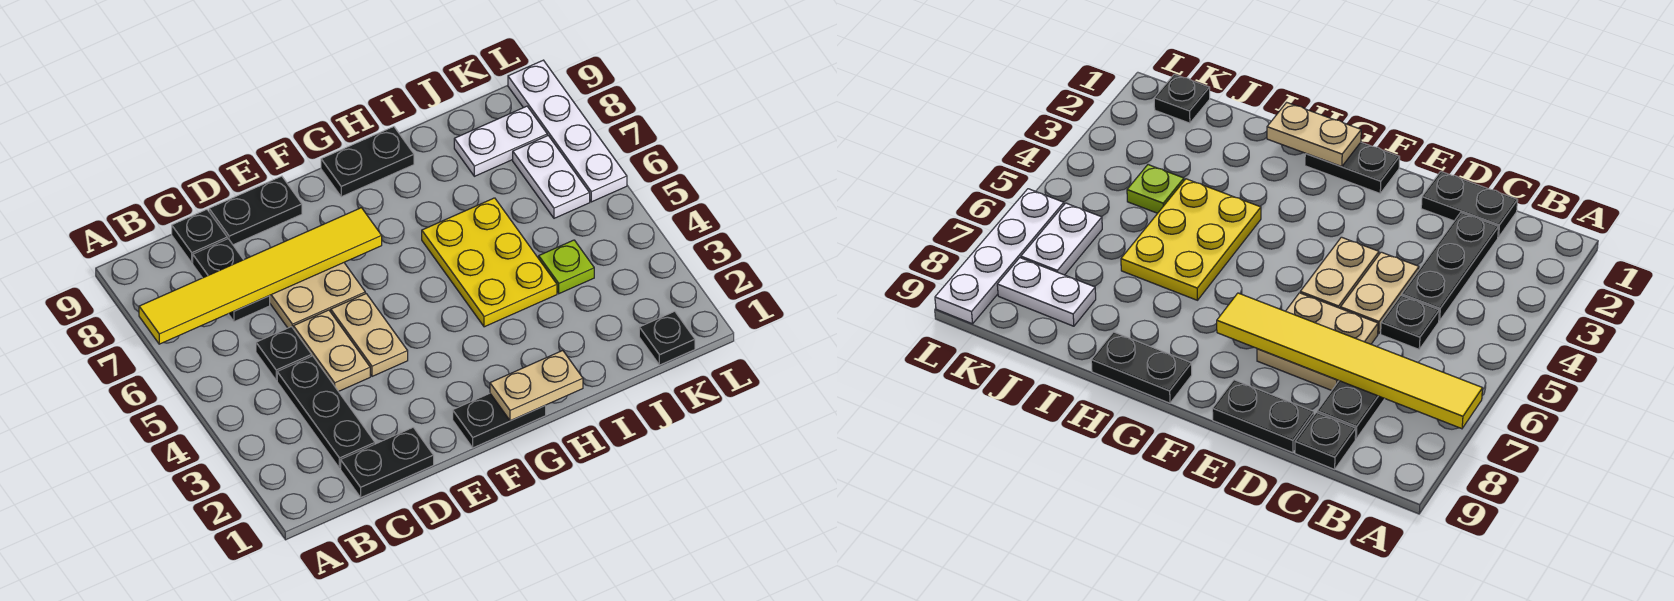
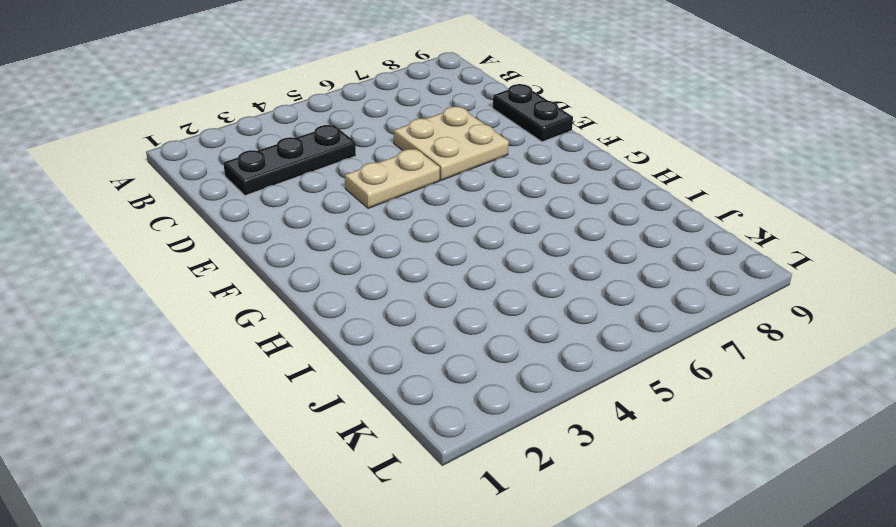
none -> black plate C1:D1 level 1
none -> black plate C5 level 1
none -> black plate C7:C8 level 1

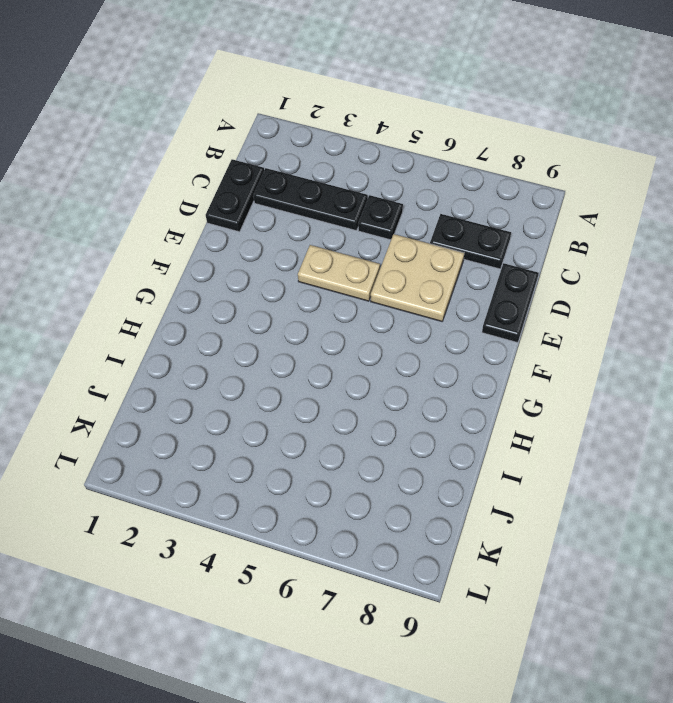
none -> black plate C9 level 1
none -> tan plate D4:D5 level 1
none -> black plate F1:G1 level 1

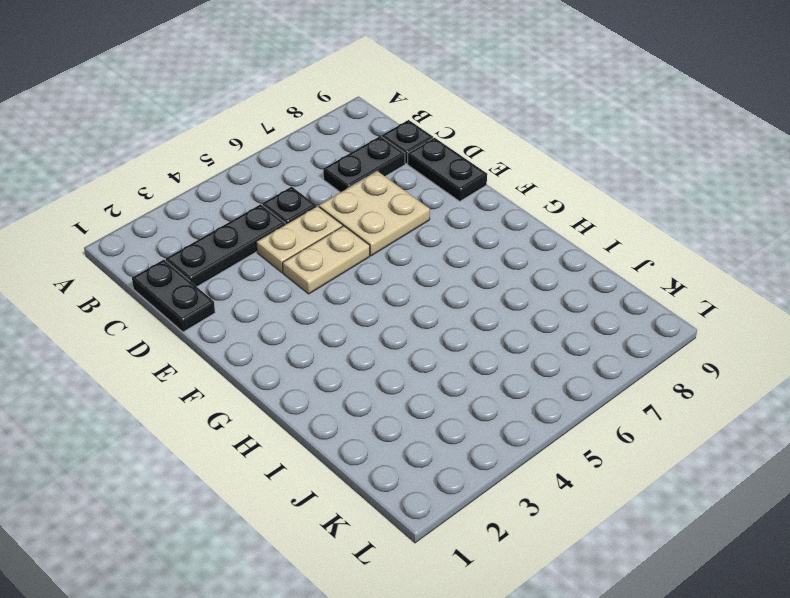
none -> black plate F1:G1 level 1
none -> black plate G9:H9 level 1
none -> yellow plate H4:I6 level 1

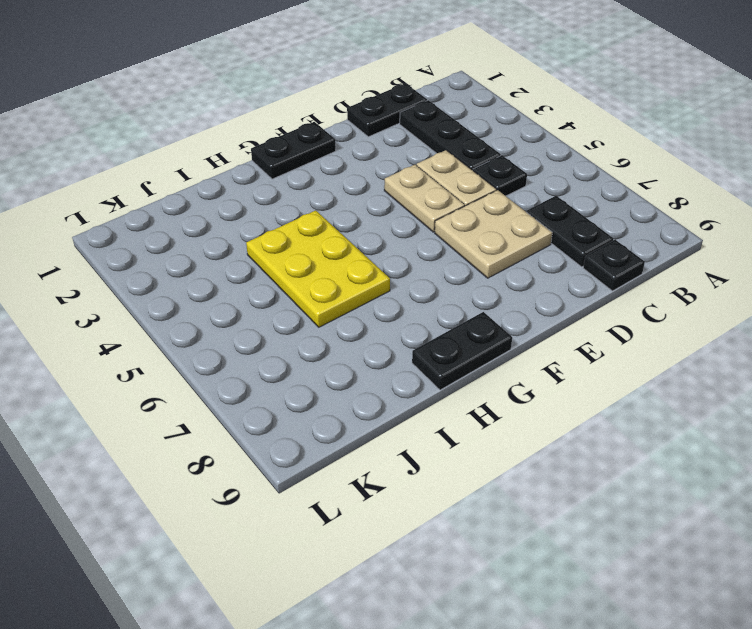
none -> black plate D9:E9 level 1
none -> lime plate J4 level 1
none -> white plate J8:K8 level 1

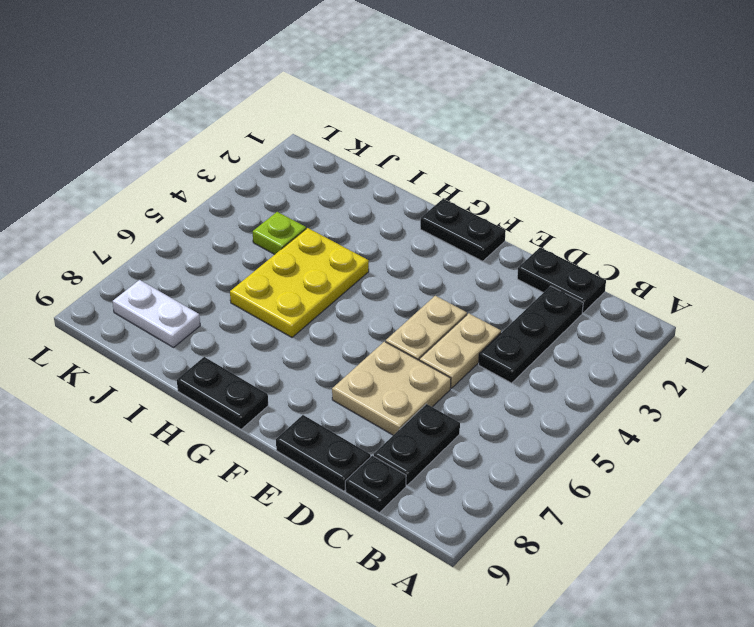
none -> black plate C5 level 1
none -> black plate K1 level 1
none -> white plate K6:K7 level 1

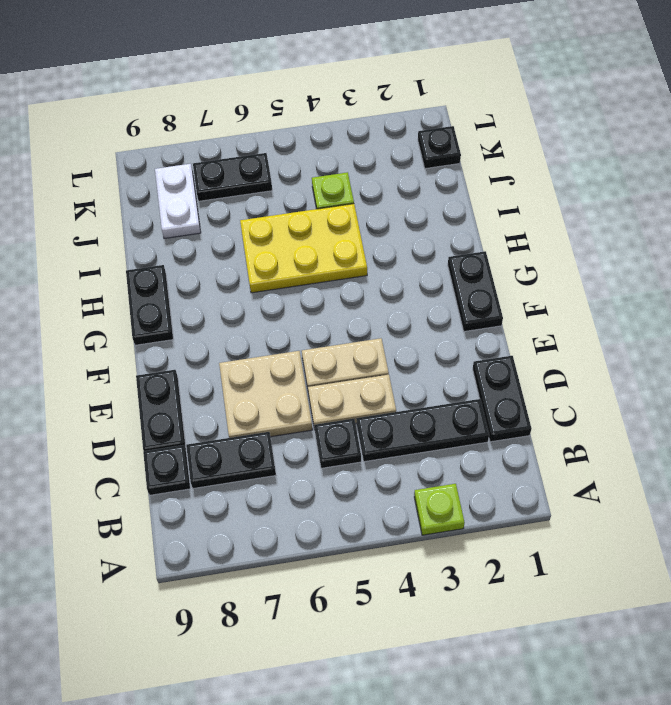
lime plate A3 level 1 -> none
black plate K6:K7 level 1 -> white plate K6:K7 level 1
none -> white plate L6:L9 level 1
none -> yellow tile A7:F7 level 2
none -> tan plate G1:H1 level 2

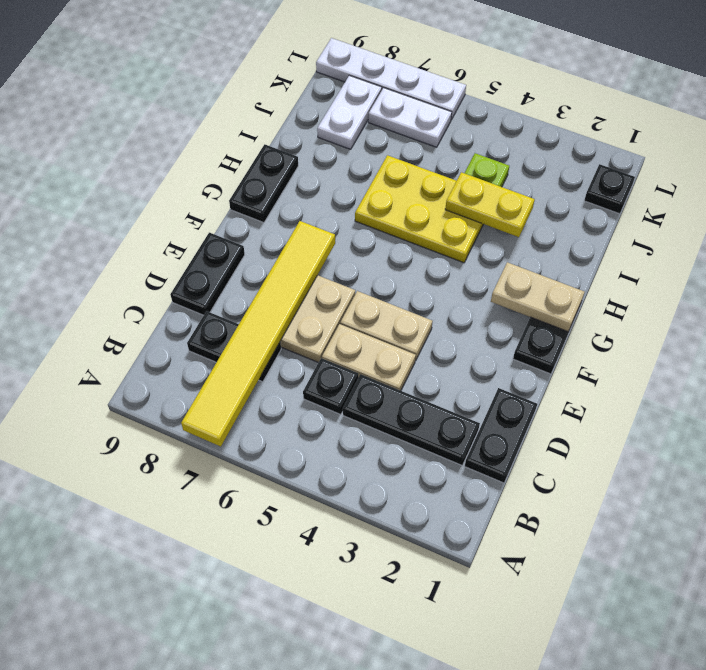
tan plate G1:G2 level 2 -> tan plate G1:H1 level 2
yellow plate I3:I4 level 2 -> none
none -> black plate C9 level 1

